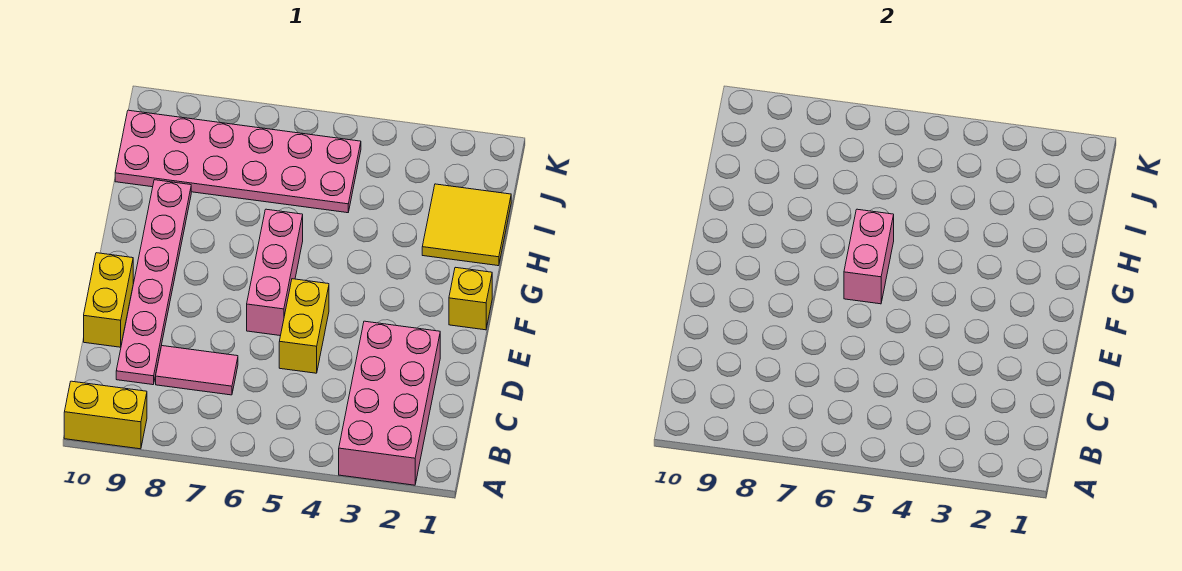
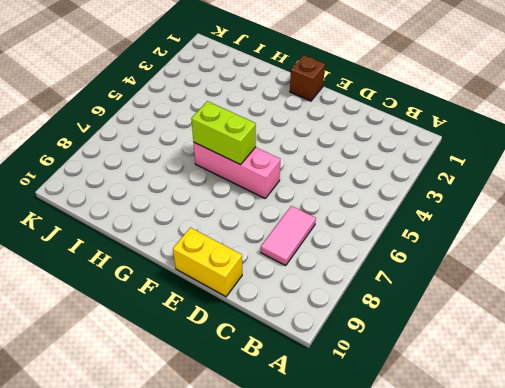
brown brick F1 level 1 -> yellow brick F1 level 1
lime brick F6:G6 level 2 -> pink brick F6:G6 level 2
none -> pink brick A2:D3 level 1
none -> yellow brick A9:A10 level 1

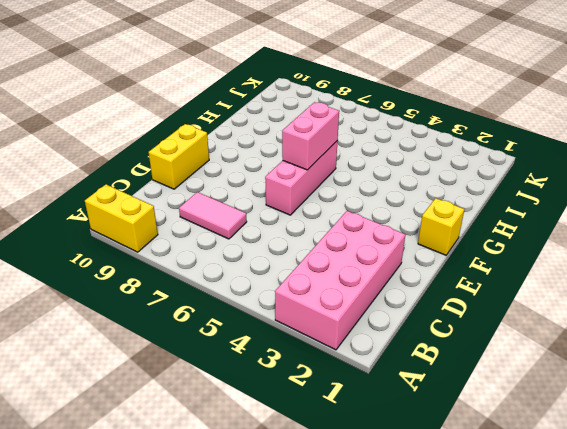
none -> pink plate C9:H9 level 1
none -> yellow brick D5:E5 level 1

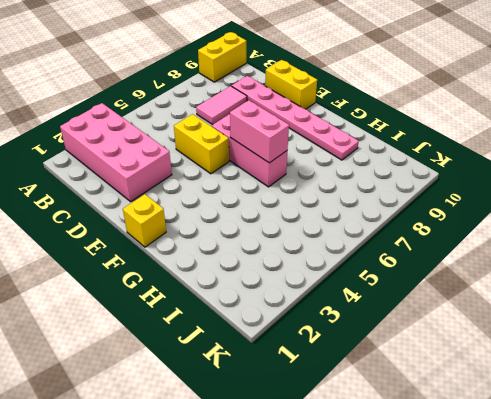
none -> yellow tile H1:I2 level 1
none -> pink plate I5:J10 level 1

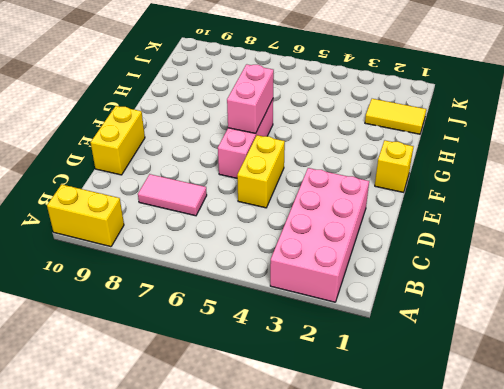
yellow tile I1:I2 level 1 -> yellow tile H1:I2 level 1
none -> pink plate C9:H9 level 1
none -> pink plate I5:J10 level 1

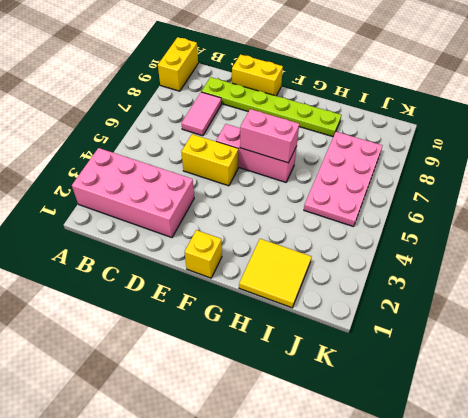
lime plate C9:H9 level 1 -> pink plate C9:H9 level 1
pink plate I5:J8 level 1 -> pink plate I5:J10 level 1

